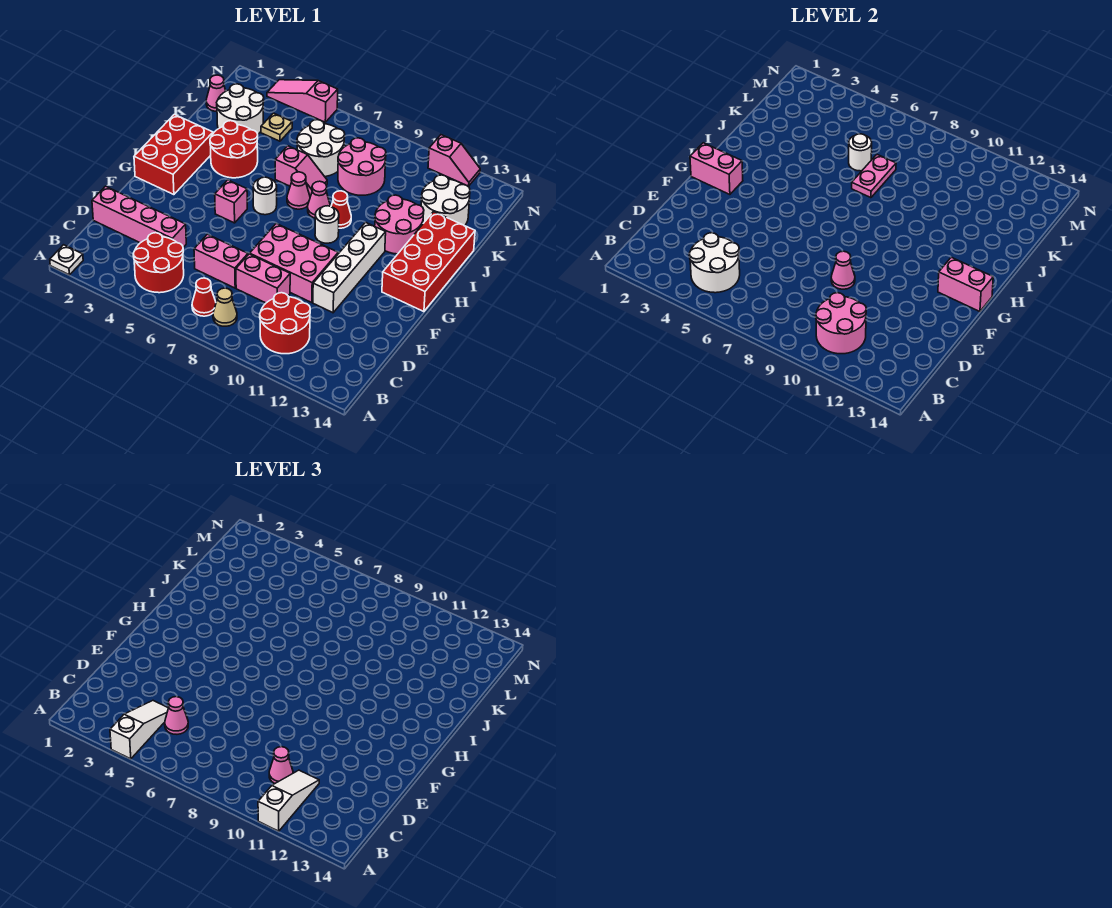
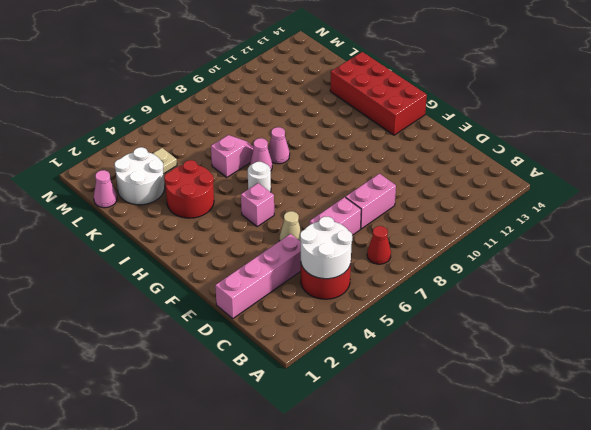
tan cone E5 level 1 -> tan cone B8 level 1
none -> white plate A1 level 1
none -> red round brick B10:C11 level 1
none -> pink brick E8:F10 level 1
none -> white brick E11:H11 level 1

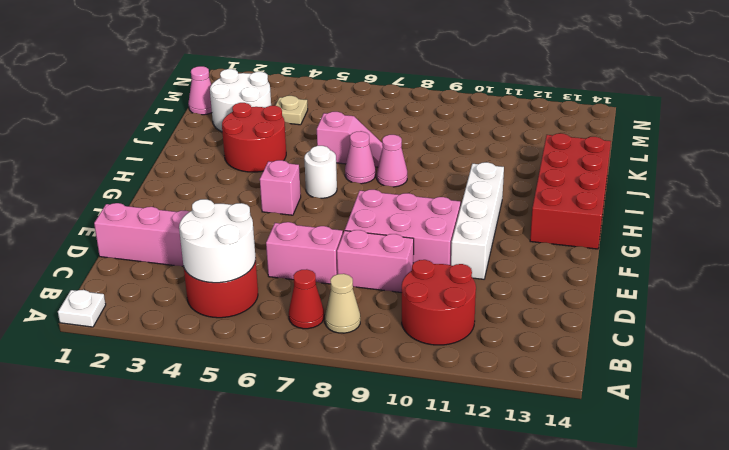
none -> red brick G1:I2 level 1
none -> white round brick H9 level 1
none -> red cone I9 level 1
none -> pink round brick I11:J12 level 1

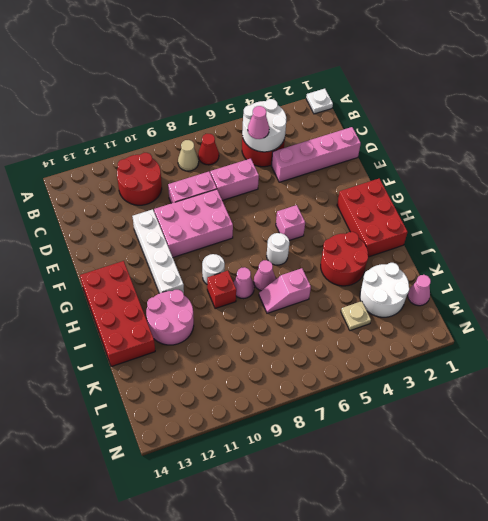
red brick I9 level 1 -> red cone I9 level 1
none -> white round brick K6:L7 level 1
none -> pink round brick K8:L9 level 1
none -> white round brick K12:L13 level 1
none -> pink slope N3:N5 level 1 top 5

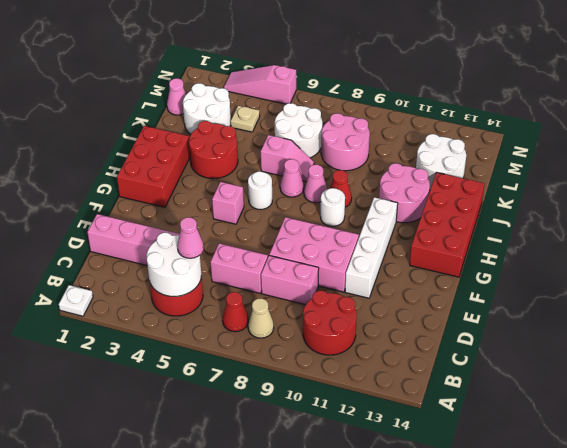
none -> pink slope N11:N12 level 1 top 11
none -> pink round brick B10:C11 level 2
none -> pink cone E9 level 2
none -> pink brick G1:G2 level 2

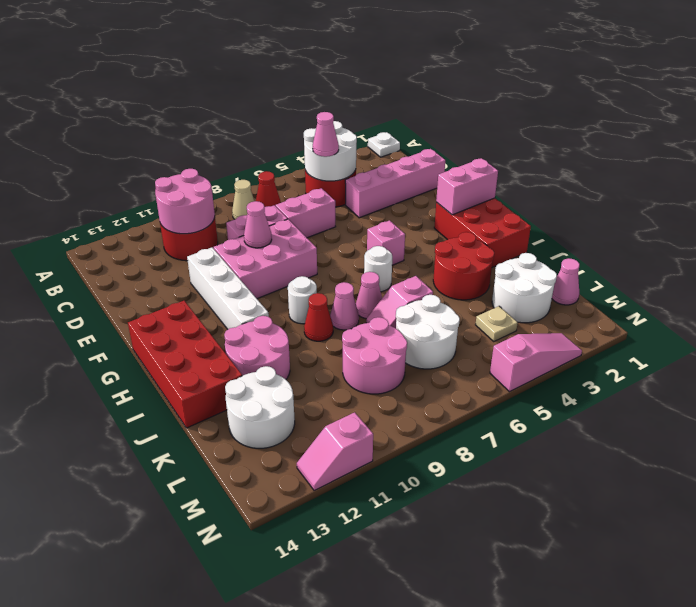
none -> pink brick G13:G14 level 2
none -> pink plate J7:K7 level 2
none -> white round brick K6 level 2
none -> white slope A4:C4 level 3 top A

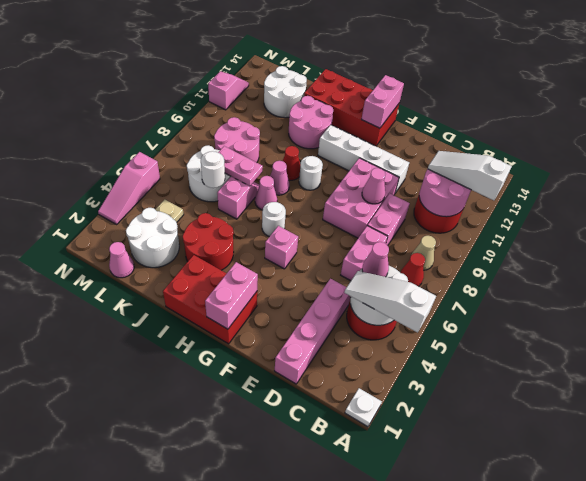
none -> pink cone C10 level 3

